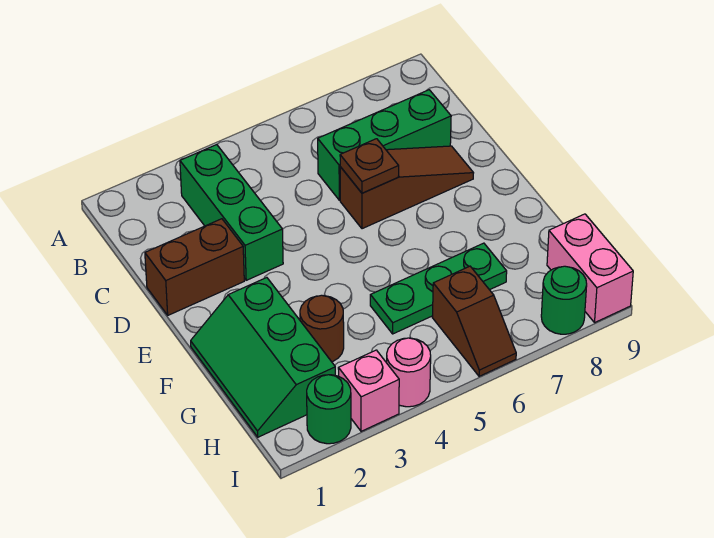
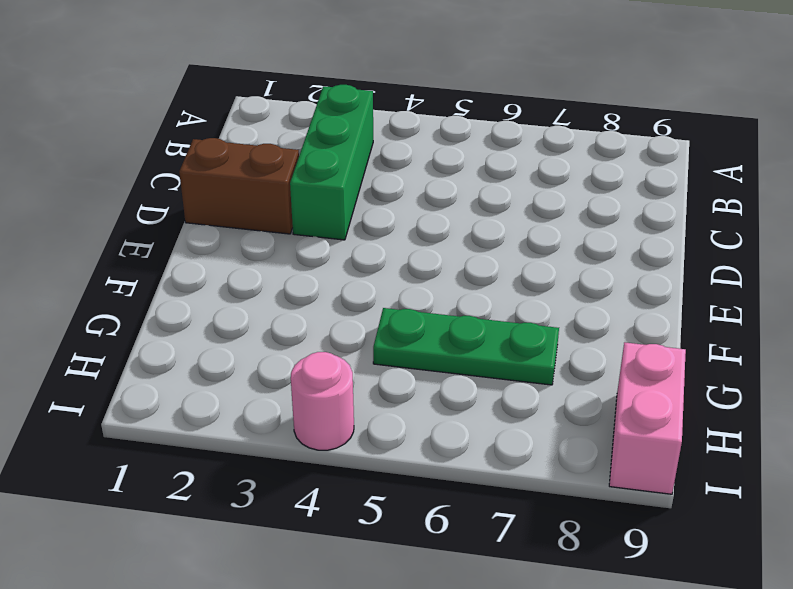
none -> green brick C6:C8 level 1
none -> brown slope D6:D8 level 1 top 6
none -> green slope F1:H2 level 1 top 2

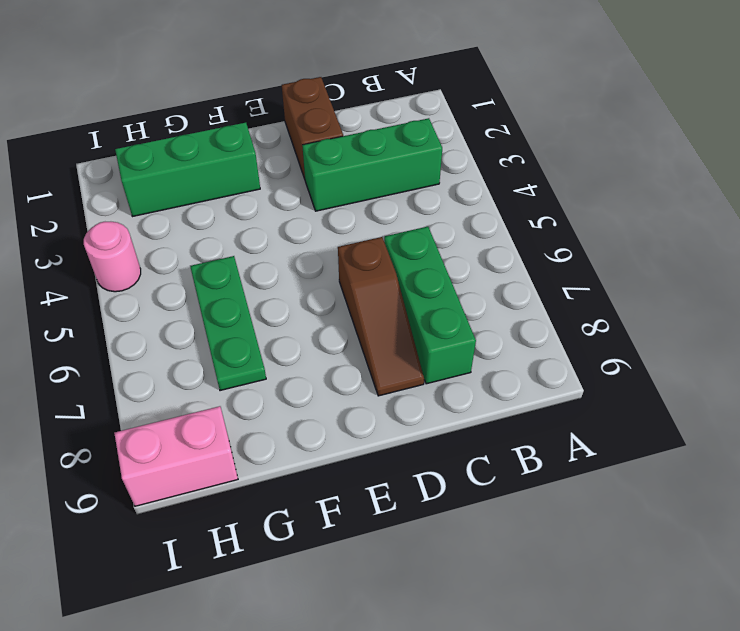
none -> brown round brick G3 level 1
none -> brown slope H6:I6 level 1 top H
none -> green round brick I2 level 1

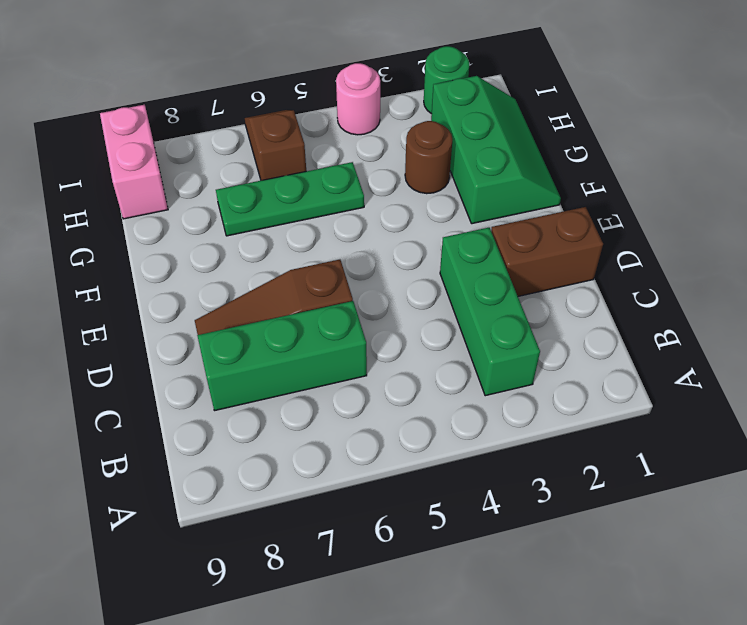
none -> pink brick I3 level 1
none -> green round brick I8 level 1
none -> brown plate D6 level 2

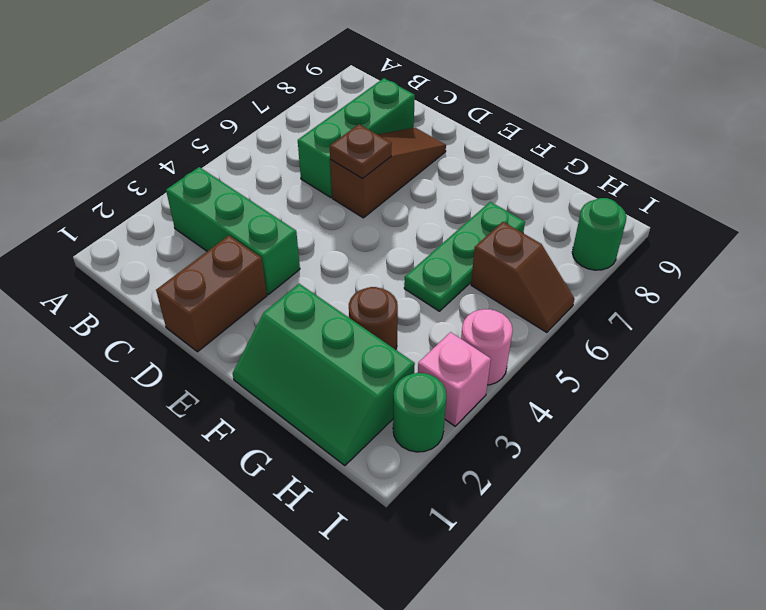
none -> pink brick H9:I9 level 1

